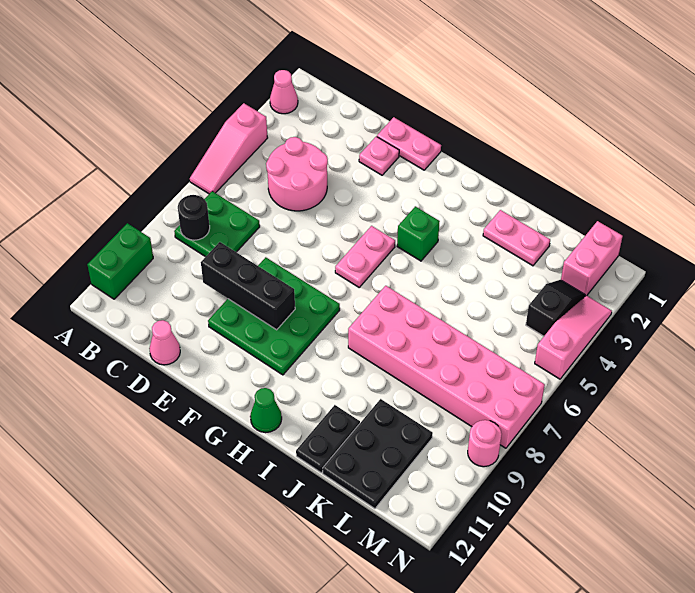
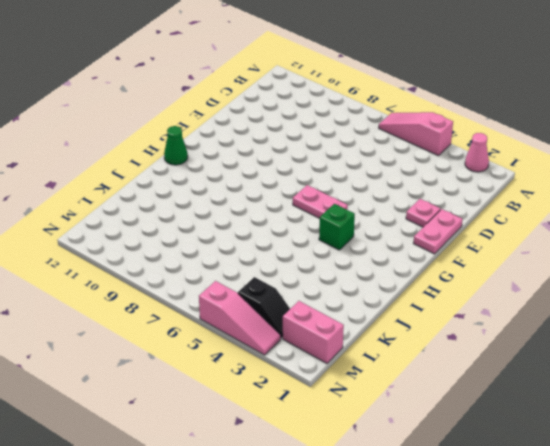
none -> green brick A10:A11 level 1
none -> green plate B7:C8 level 1
none -> pink round brick C4:D5 level 1

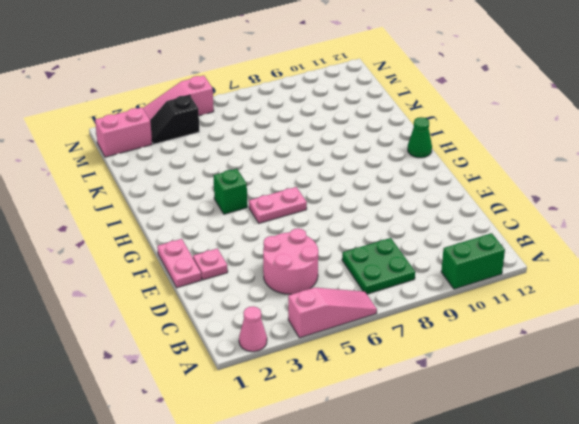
none -> pink cone D12 level 1
none -> green plate E8:G10 level 1
none -> pink brick I7:N8 level 1

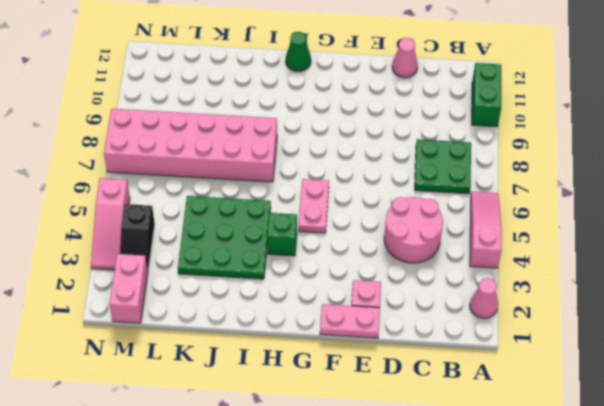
green plate I3:K5 level 1 -> green plate E8:G10 level 1
none -> pink plate J2:K2 level 1
none -> black plate J11:J12 level 1
none -> black plate K10:L12 level 1

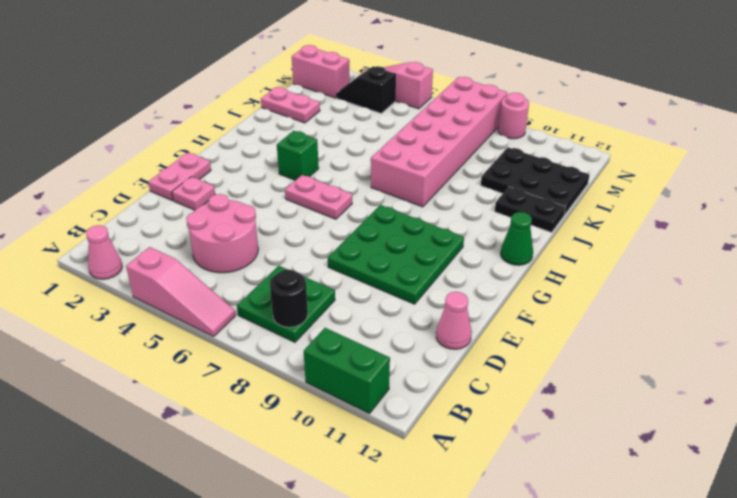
pink plate K1:K2 level 1 -> pink plate J2:K2 level 1
none -> black brick D9:F9 level 2

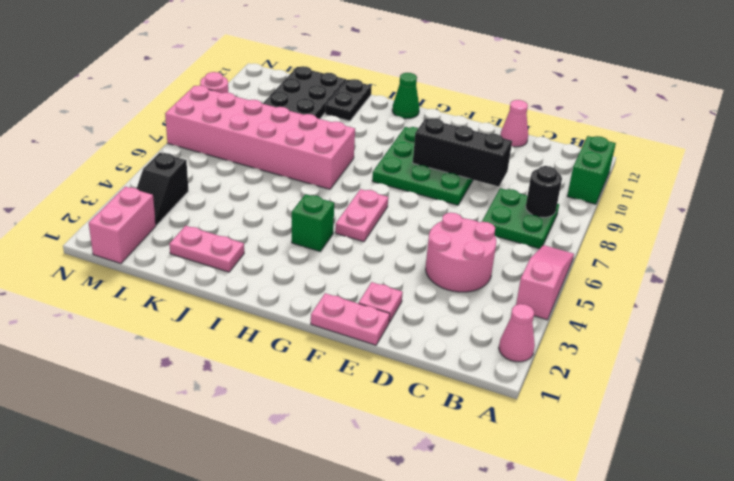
none -> pink slope N3:N5 level 1 top 5

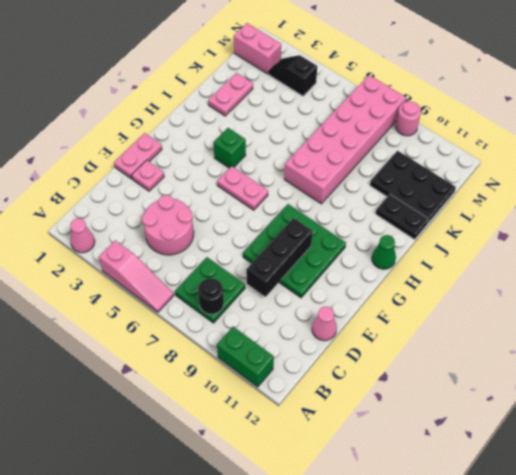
none -> pink slope N3:N5 level 1 top 5

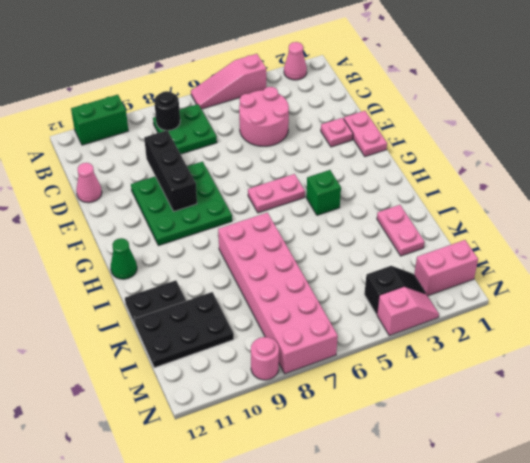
pink slope N3:N4 level 1 top 4 -> pink slope N3:N5 level 1 top 5

